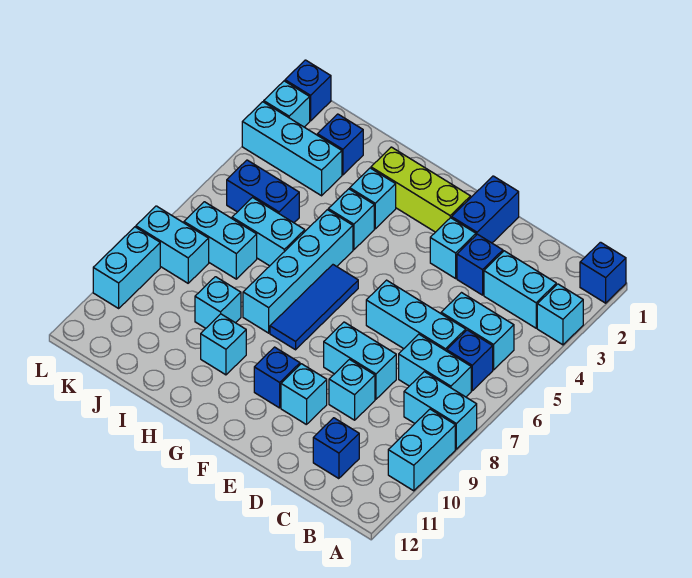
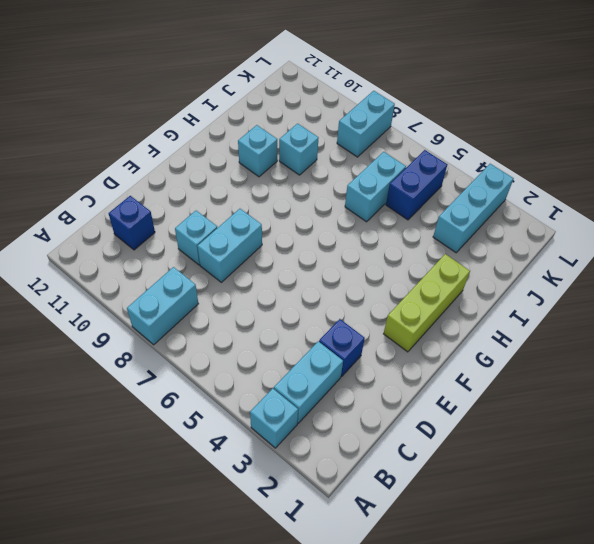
none -> blue brick A1 level 1
none -> cyan brick A9:A10 level 1
none -> cyan brick B5:C5 level 1
none -> blue brick B6 level 1

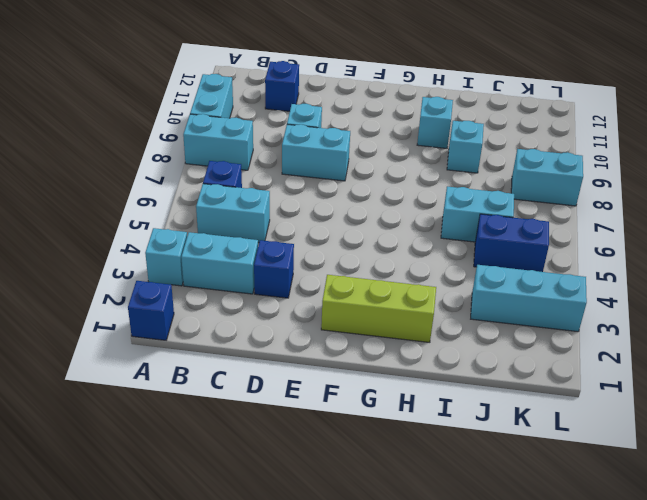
none -> cyan brick B7:C7 level 1
none -> cyan brick C6:E6 level 1
none -> blue brick E1:E2 level 1
none -> cyan brick E3 level 1

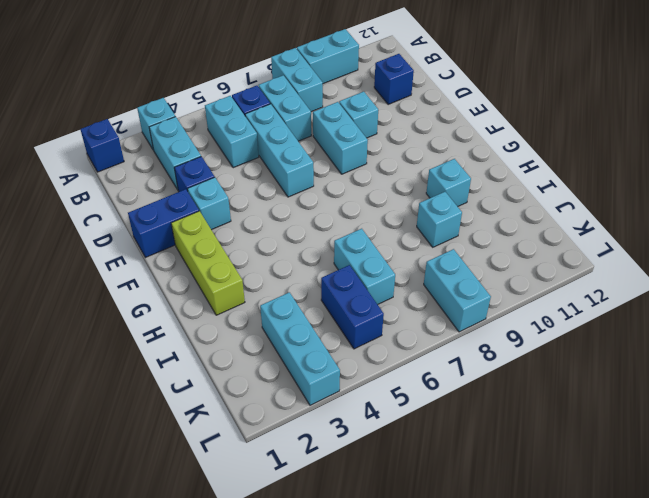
none -> cyan brick E10 level 1
none -> blue brick F10 level 1
none -> blue tile G6:G8 level 1
none -> cyan brick H3 level 1

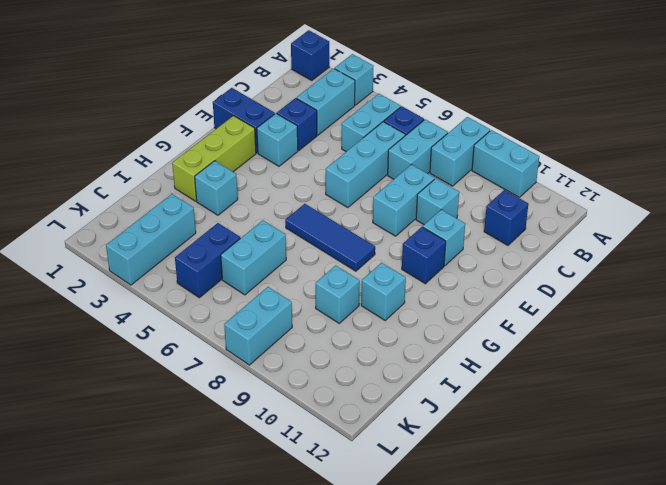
none -> cyan brick H4 level 1
none -> cyan brick H5:H8 level 1
none -> blue brick J2 level 1
none -> cyan brick J7:K7 level 1

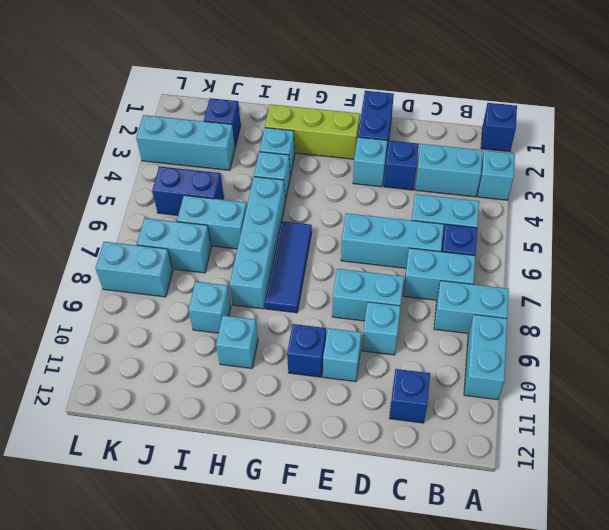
none -> blue brick L1 level 1
none -> cyan brick L2 level 1
none -> cyan brick L9:L10 level 1

